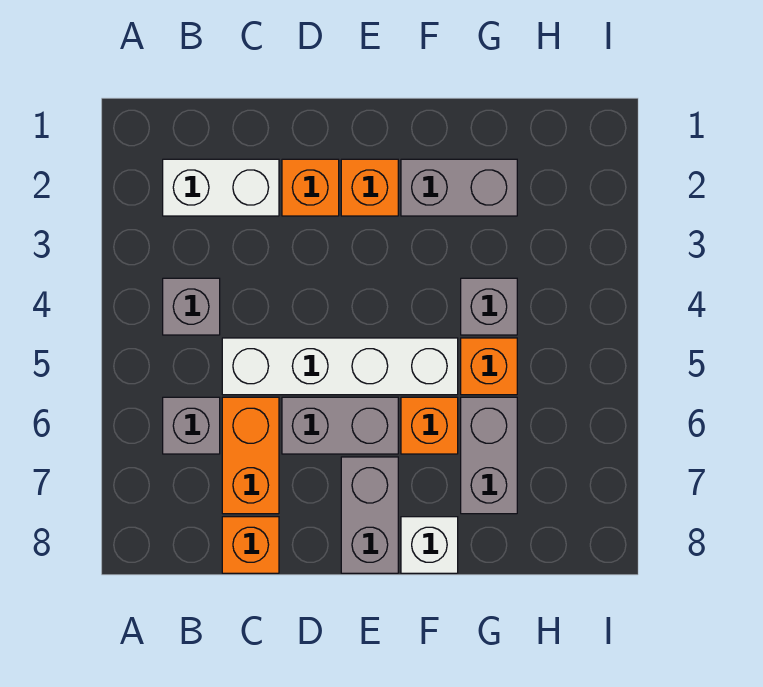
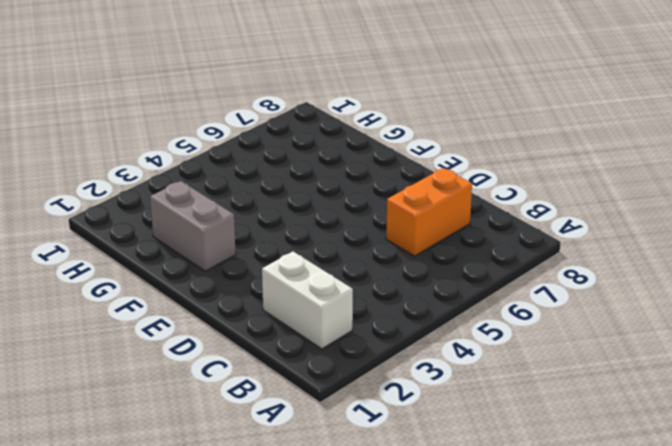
none -> grey brick B4 level 1
none -> grey brick B6 level 1
none -> white brick C5:F5 level 1

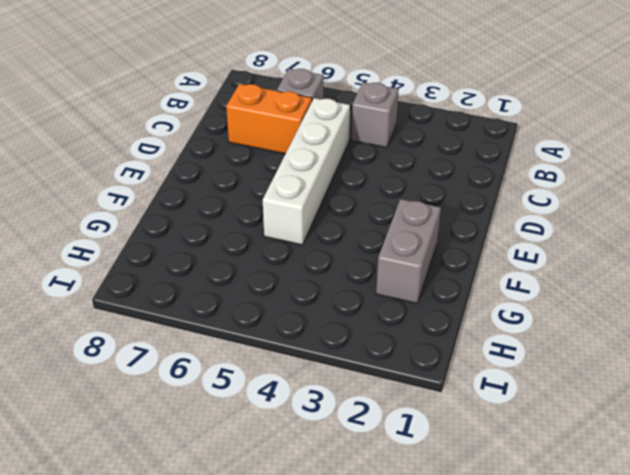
none -> white brick B2:C2 level 1
none -> orange brick C8 level 1
none -> orange brick D2 level 1

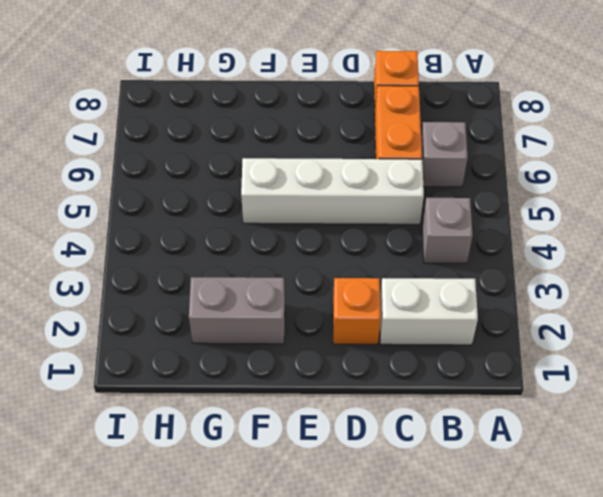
none -> grey brick D6:E6 level 1
none -> orange brick E2 level 1
none -> grey brick E7:E8 level 1

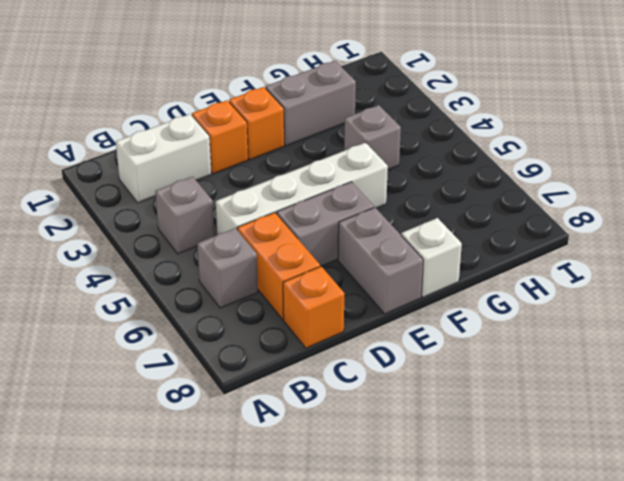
none -> orange brick F6 level 1
none -> orange brick G5 level 1
none -> grey brick G6:G7 level 1

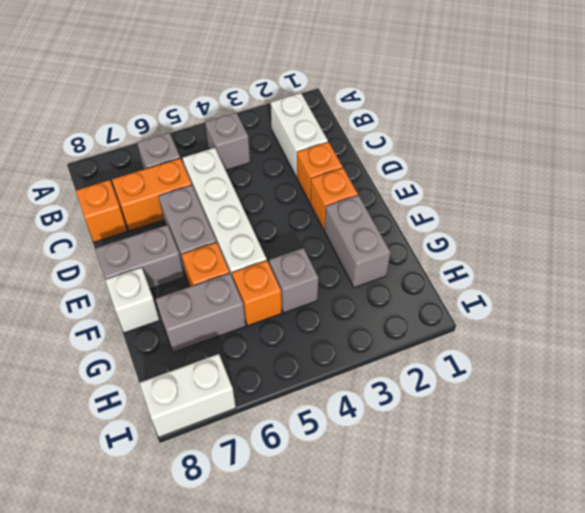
white brick I7:I8 level 1 -> none

